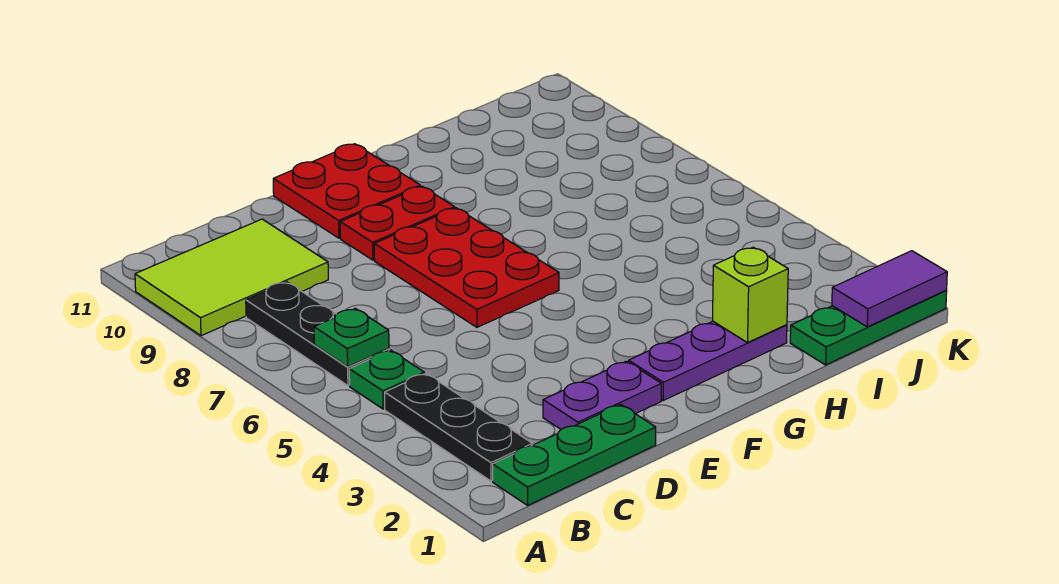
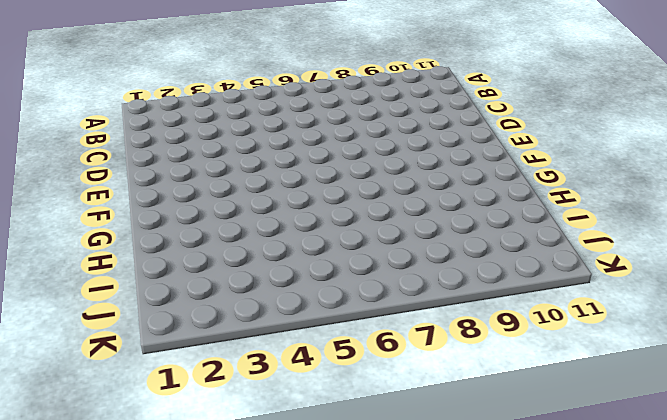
none -> lime tile A9:C10 level 1
none -> green plate B1:D1 level 1
none -> black plate B2:B4 level 1

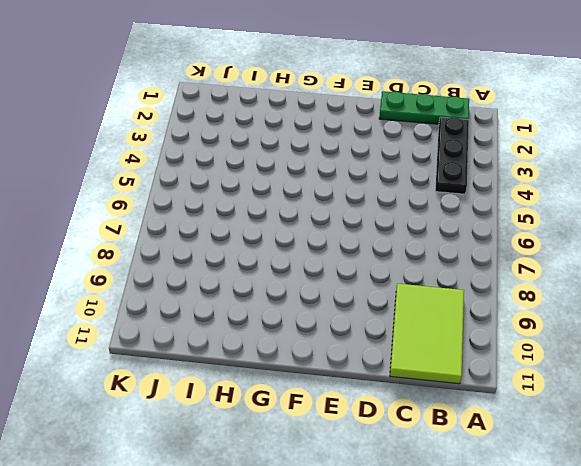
lime tile B9:C11 level 1 -> lime tile A9:C10 level 1
none -> green plate B5 level 1
none -> black plate B6:B8 level 1
none -> purple plate D2:E2 level 1

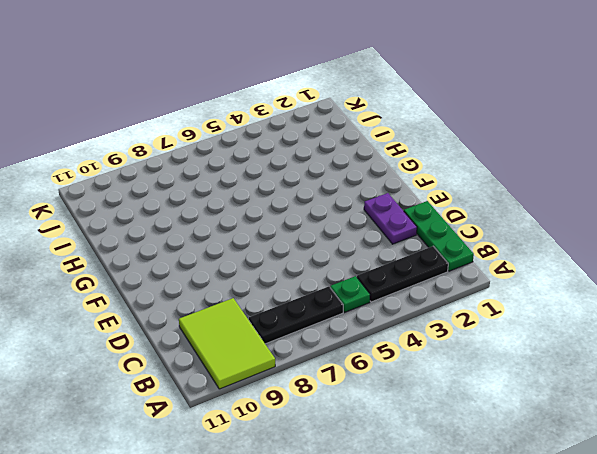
none -> red plate E6:F8 level 1
none -> red plate E9:F9 level 1
none -> red plate E10:F11 level 1

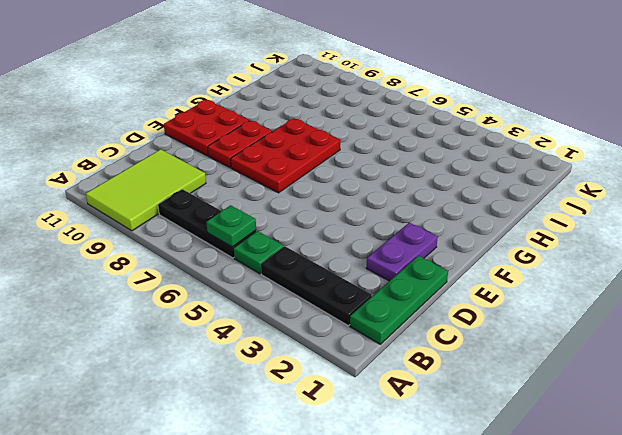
red plate E7:G8 level 1 -> red plate E6:F8 level 1
none -> purple plate F2:H2 level 1
none -> green plate I1:K1 level 1
none -> lime brick H2 level 2

